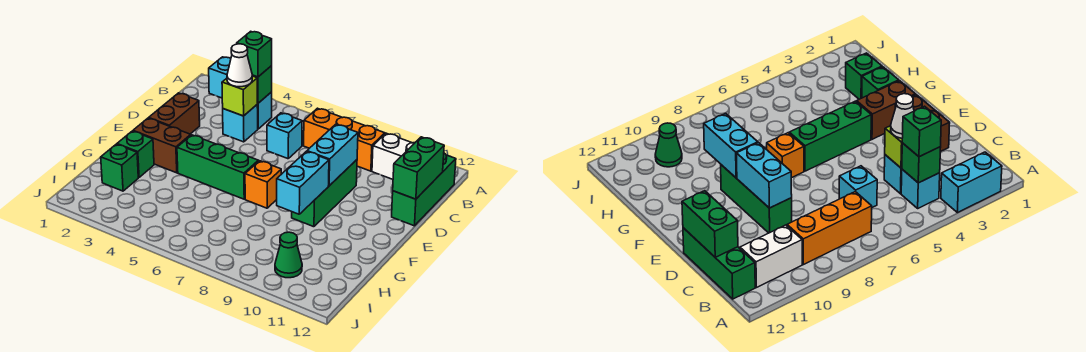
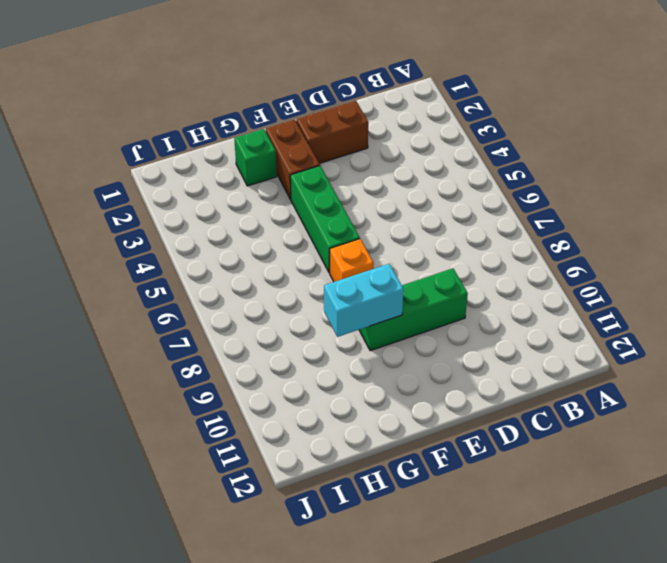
none -> cyan brick A2:A3 level 1
none -> cyan brick B4 level 1
none -> orange brick B7:B9 level 1

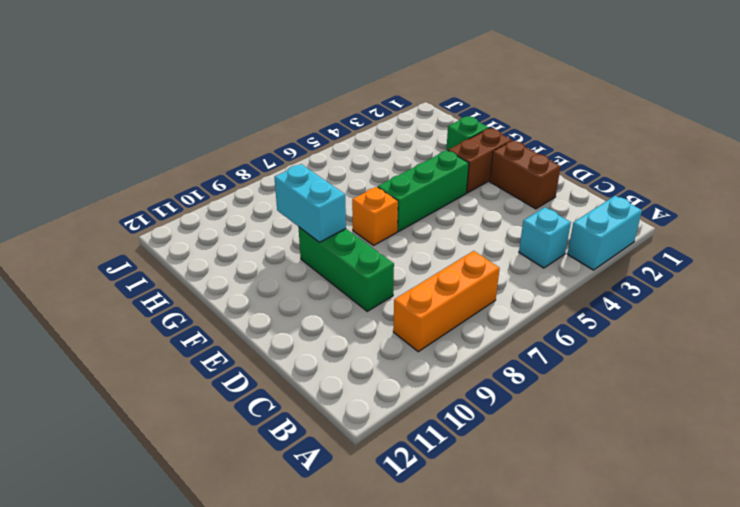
none -> white brick B10:B11 level 1
none -> green brick B12:D12 level 1
none -> cyan brick C4 level 1

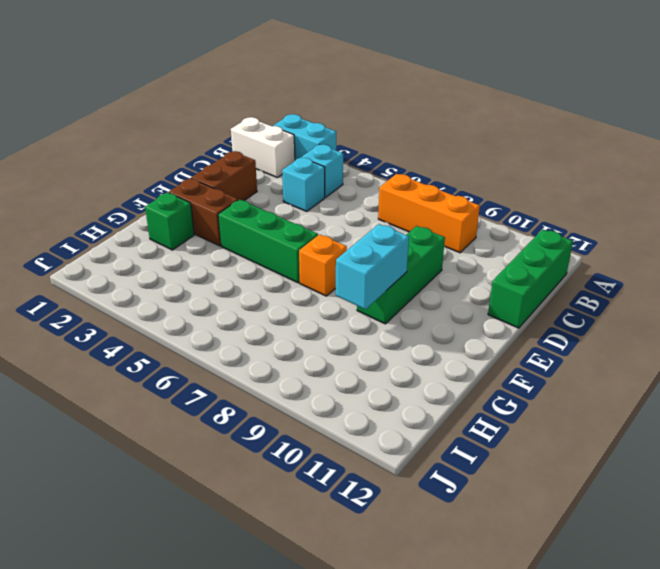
white brick B1:B2 level 1 -> white brick B10:B11 level 1
none -> cyan brick C6 level 1
none -> green brick H2 level 1
none -> green cone I10 level 1

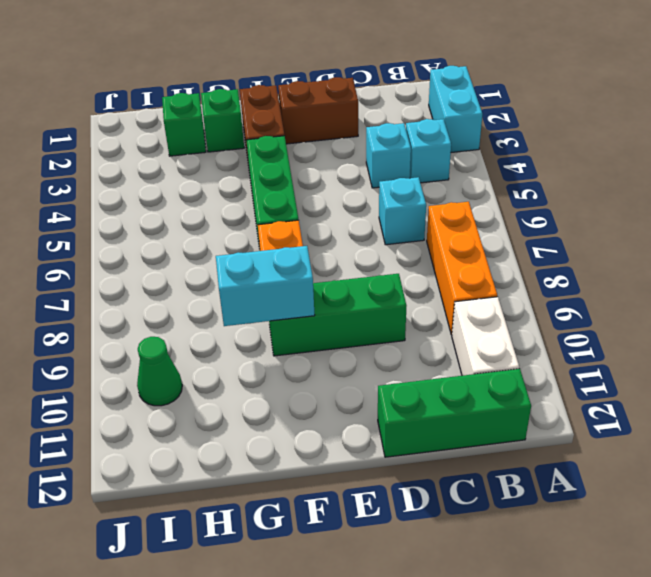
none -> green brick B4 level 2
none -> lime brick C4 level 2
none -> green brick C12:D12 level 2

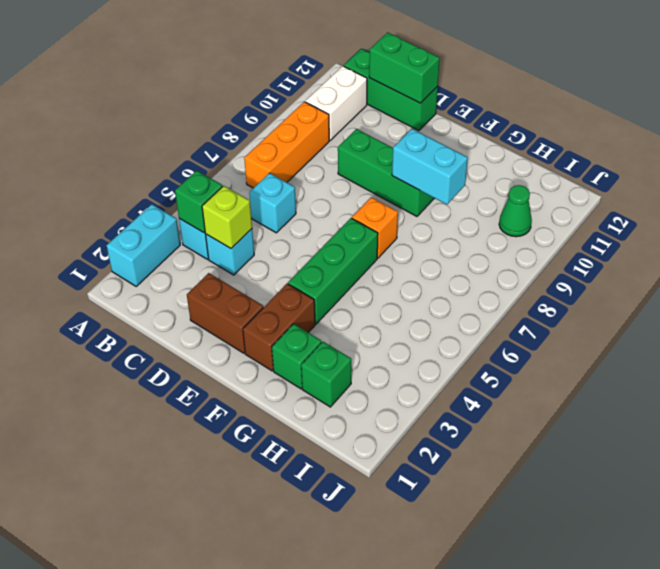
none -> cyan brick D9:E9 level 2
none -> green brick B4 level 3
none -> white cone C4 level 3

